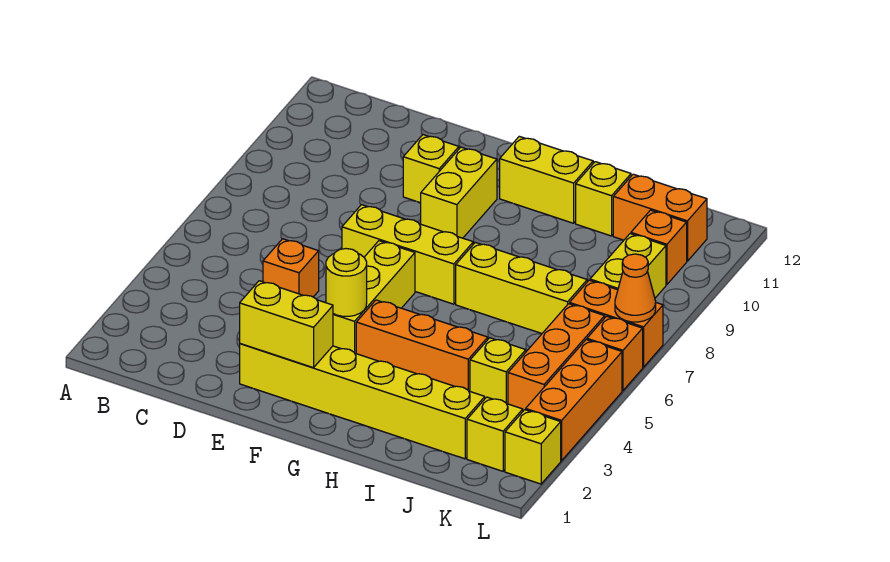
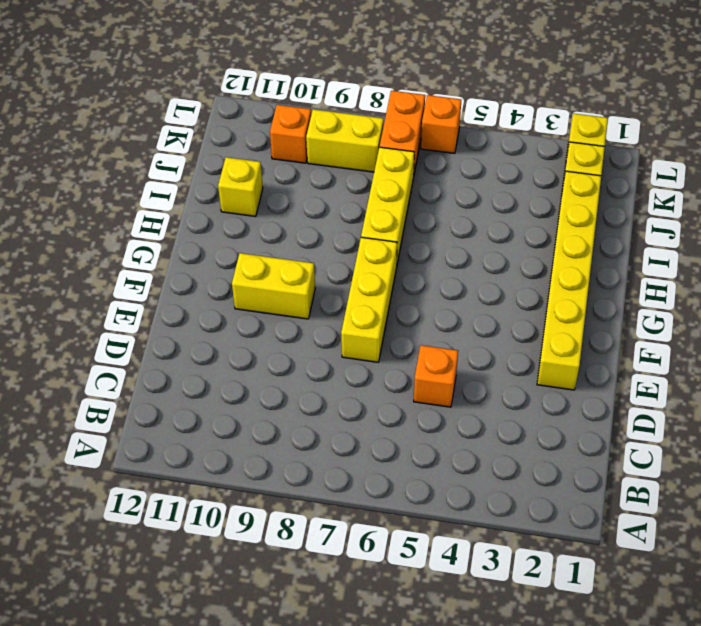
none -> yellow brick E10 level 1
none -> yellow brick F4:F6 level 1
none -> orange brick G4:I4 level 1

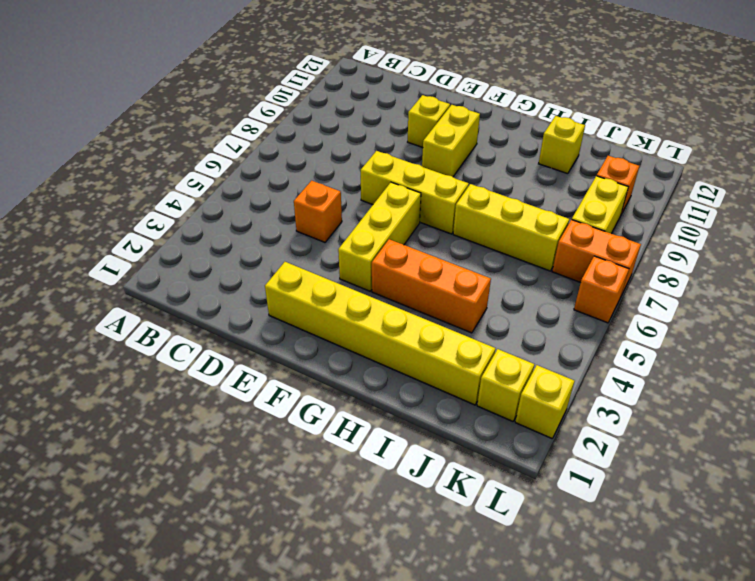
none -> yellow brick G11:H11 level 1
none -> yellow brick J4 level 1
none -> orange brick J11:K11 level 1

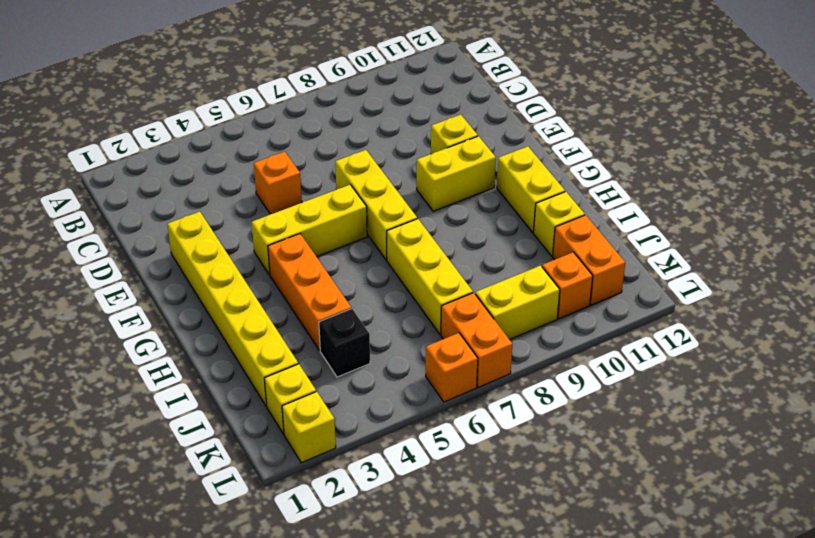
black brick J4 level 1 -> yellow brick J4 level 1
none -> orange brick K4:K6 level 1
none -> orange brick L3:L5 level 1
none -> yellow brick E2:F2 level 2

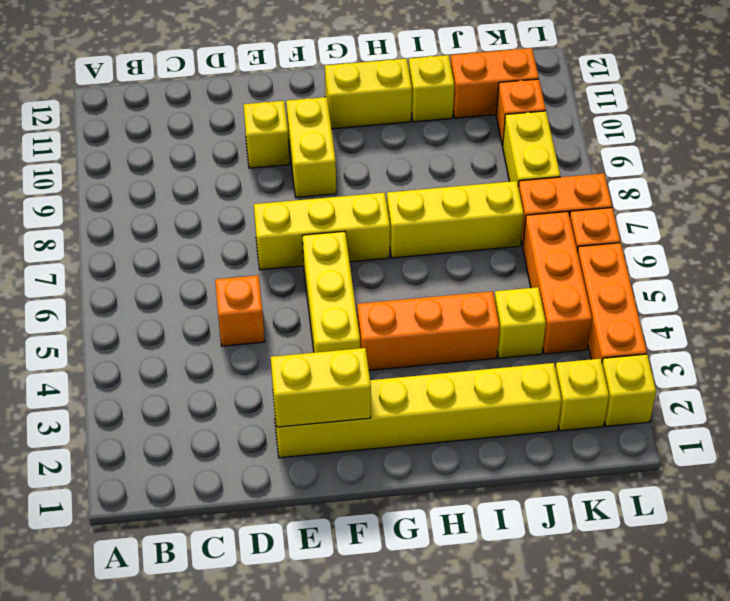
none -> yellow round brick F4 level 2
none -> orange cone L7 level 2

